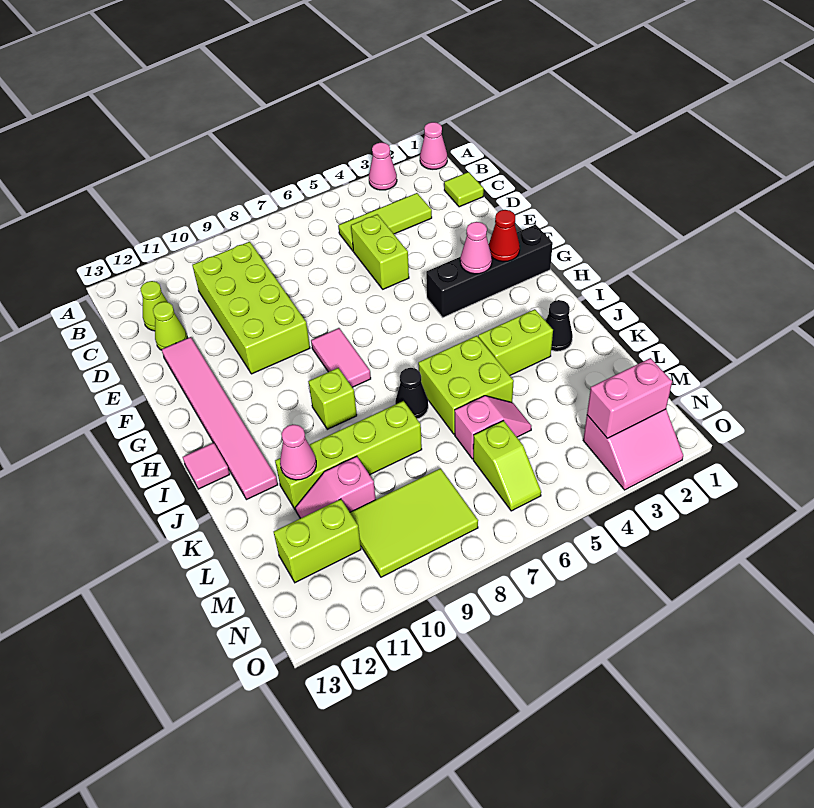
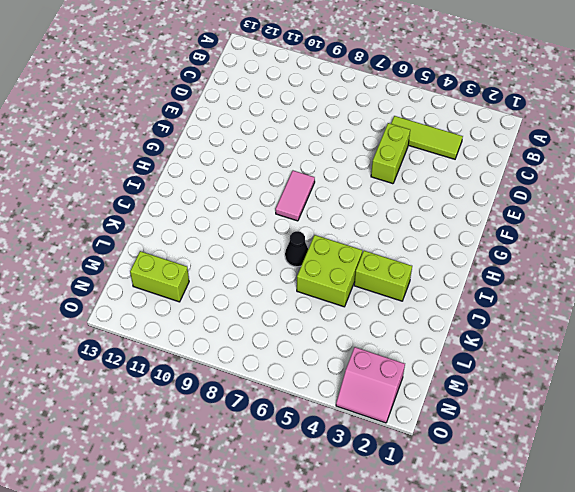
none -> pink cone A1 level 1
none -> pink cone A3 level 1
none -> lime tile C1 level 1

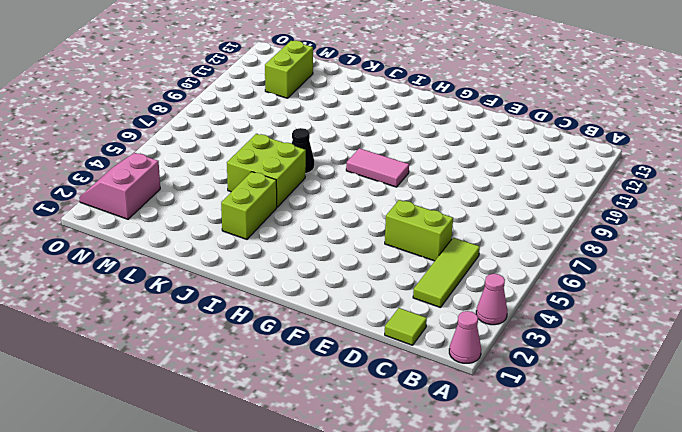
none -> lime brick C9:F10 level 1
none -> lime cone C12 level 1
none -> lime cone D12 level 1

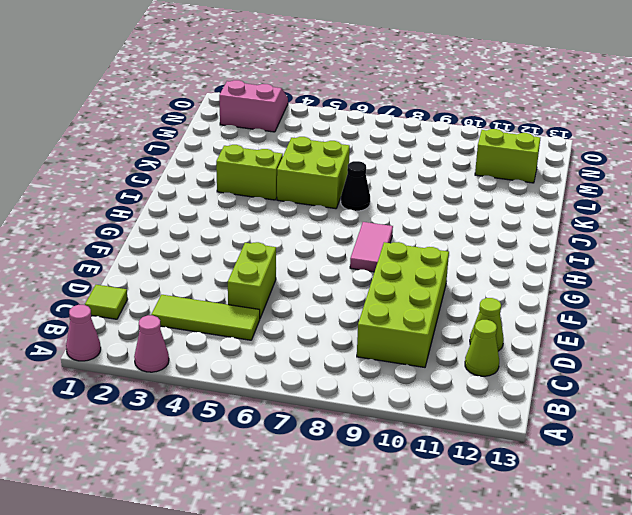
none -> pink tile E12:J12 level 1
none -> black brick G1:G4 level 1
none -> lime brick I9 level 1

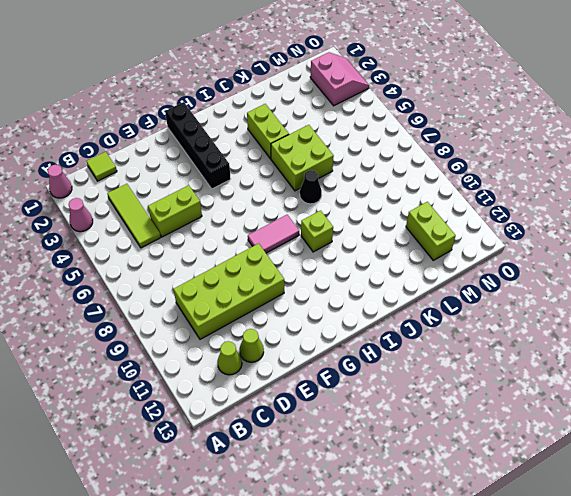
none -> pink tile E12:J12 level 1
none -> pink tile I13 level 1
none -> black cone J2 level 1

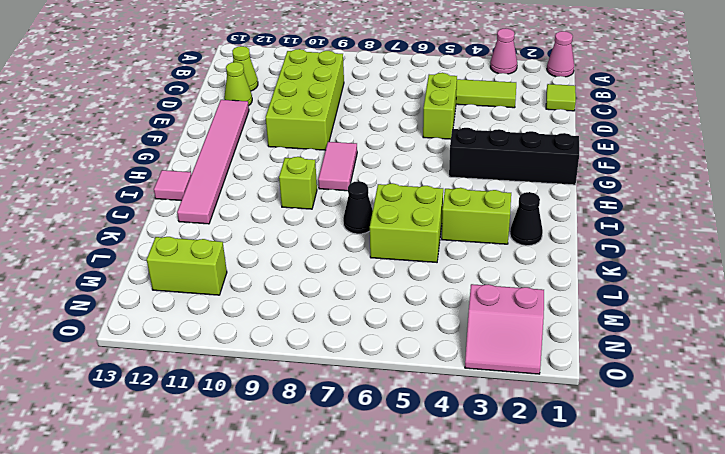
none -> lime brick K8:K11 level 1
none -> pink slope L5:L6 level 1 top 6
none -> pink slope L10:L11 level 1 top 10

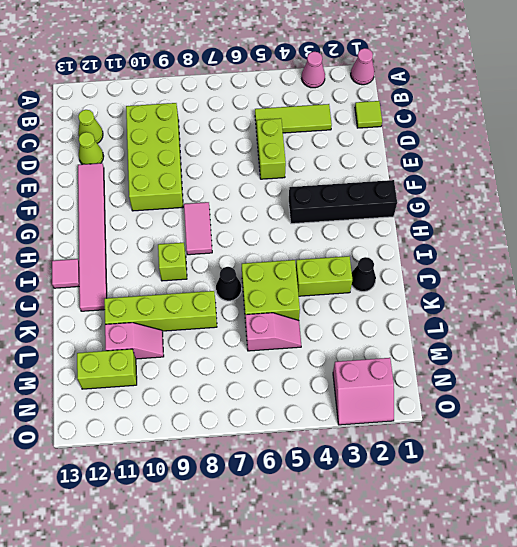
pink slope L10:L11 level 1 top 11 -> pink slope L10:L11 level 1 top 10
none -> lime slope M6:N6 level 1 top M
none -> lime tile M8:N10 level 1
none -> red cone G2 level 2

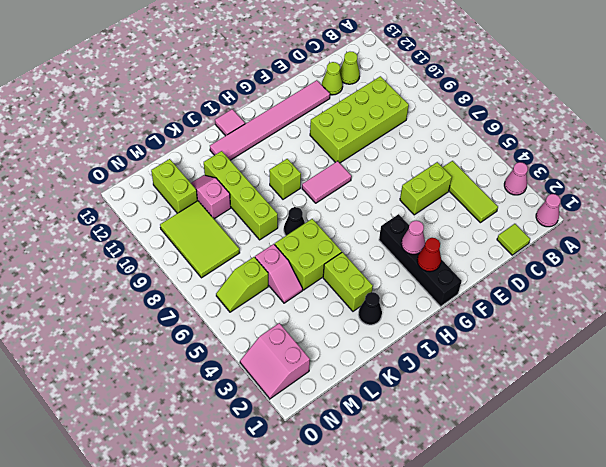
none -> pink cone K11 level 2
none -> pink brick N2:N3 level 2

